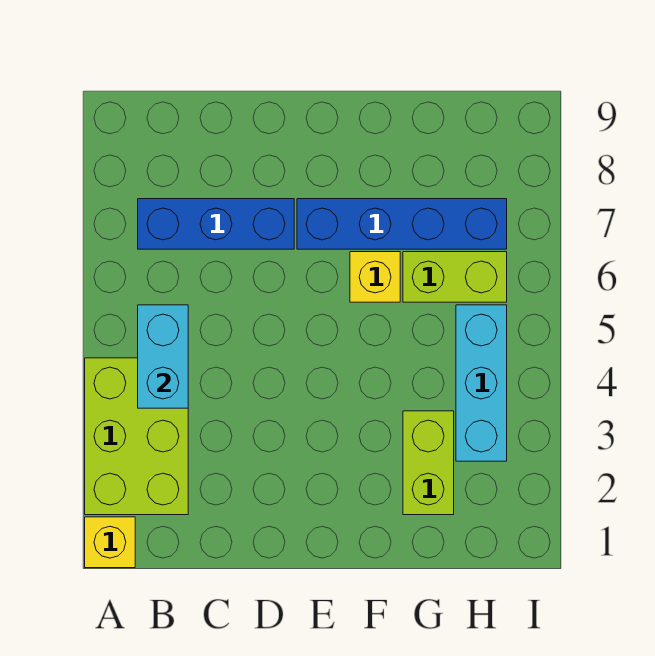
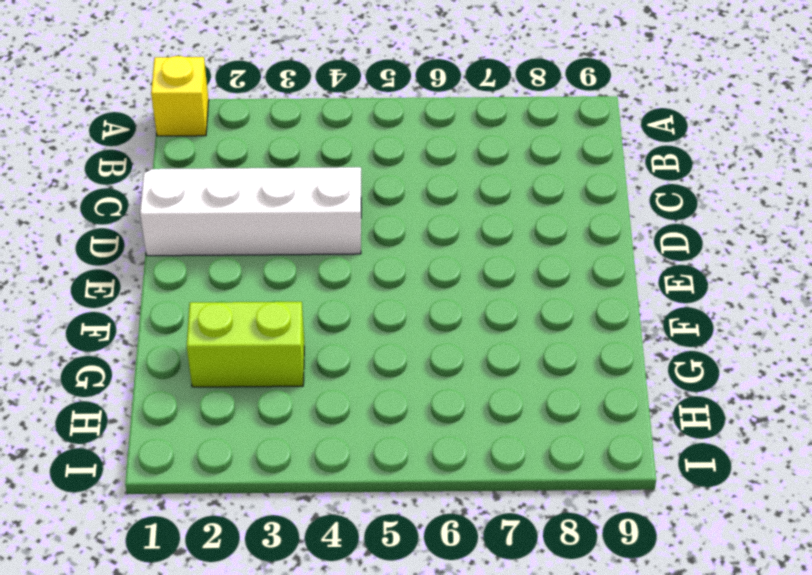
white slope C1:D4 level 1 top D -> none
none -> lime brick A2:B4 level 1
none -> blue brick B7:D7 level 1

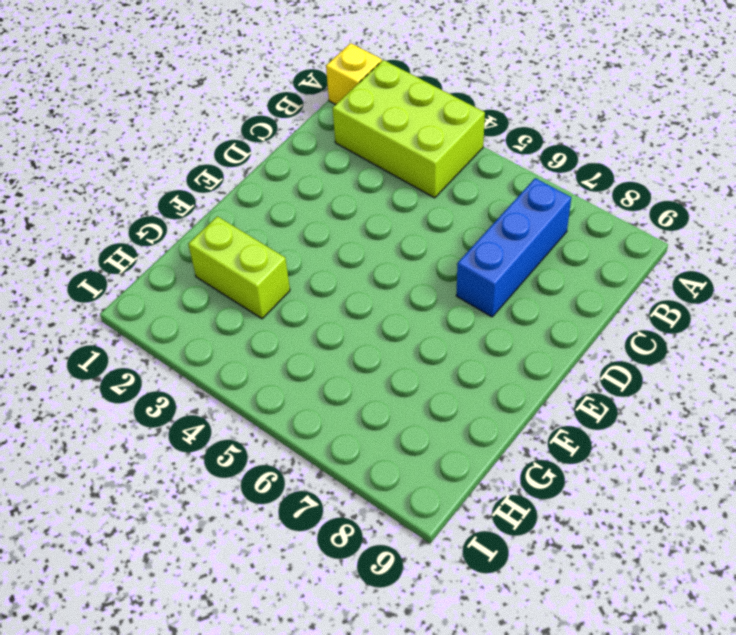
none -> blue brick E7:H7 level 1
none -> yellow brick F6 level 1

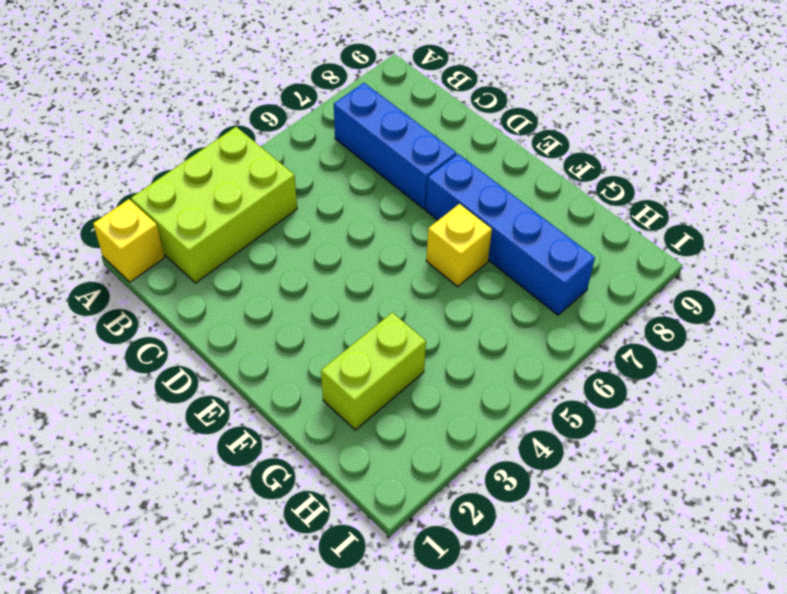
none -> lime brick G6:H6 level 1
none -> cyan brick H3:H5 level 1

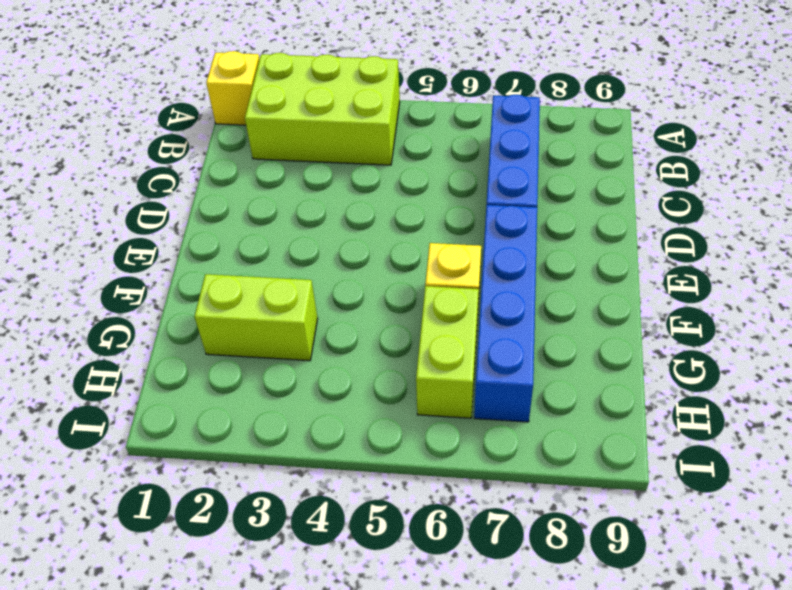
none -> cyan brick H3:H5 level 1
none -> cyan brick B4:B5 level 2

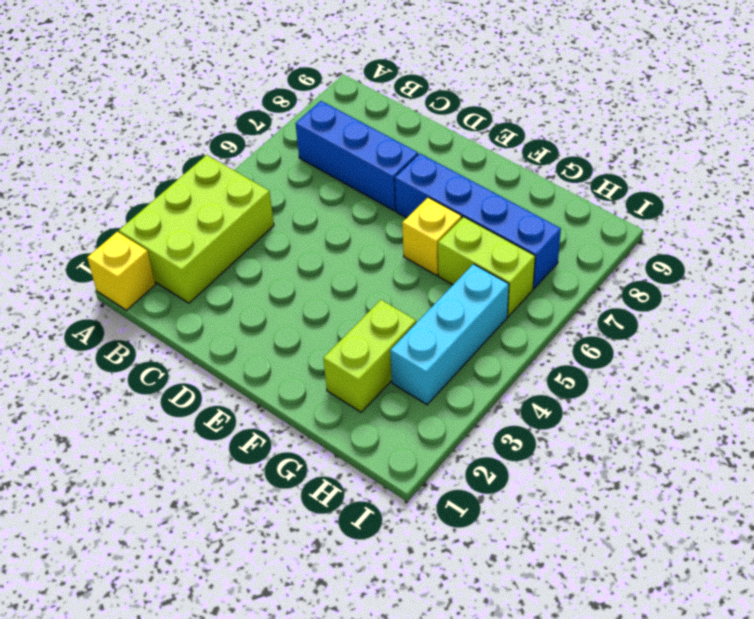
none -> cyan brick B4:B5 level 2

